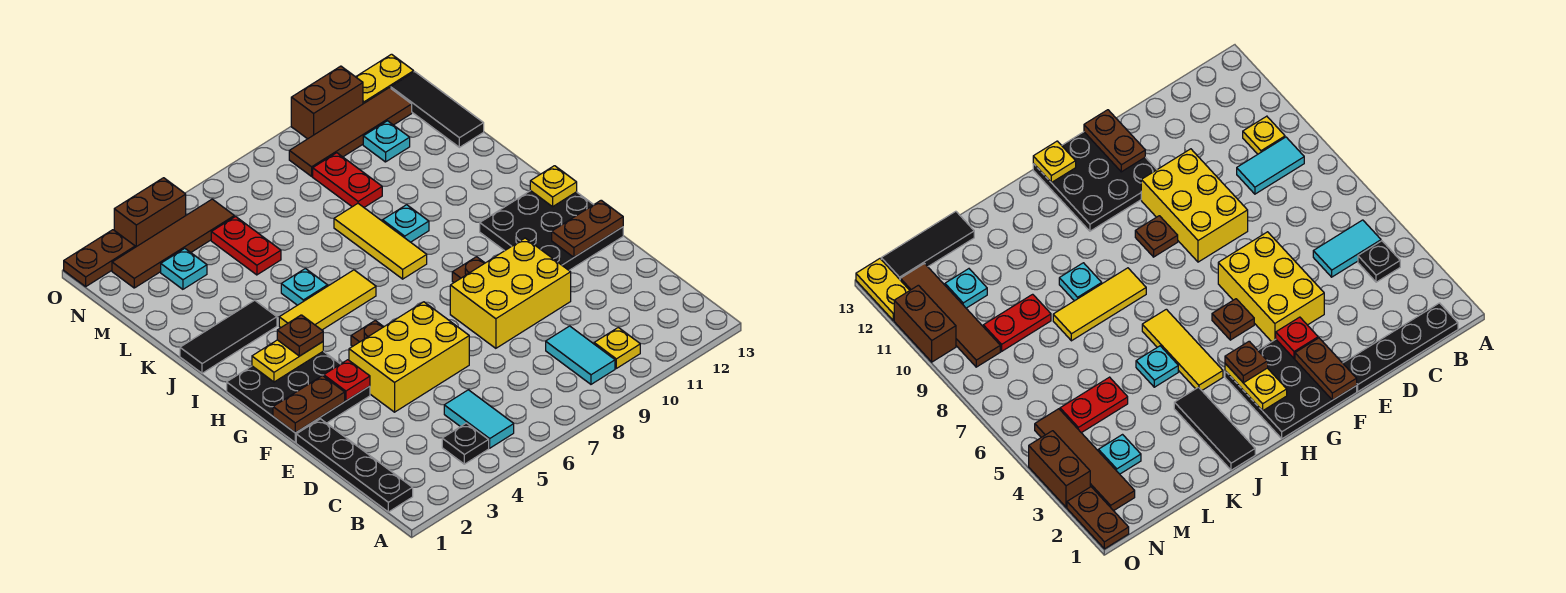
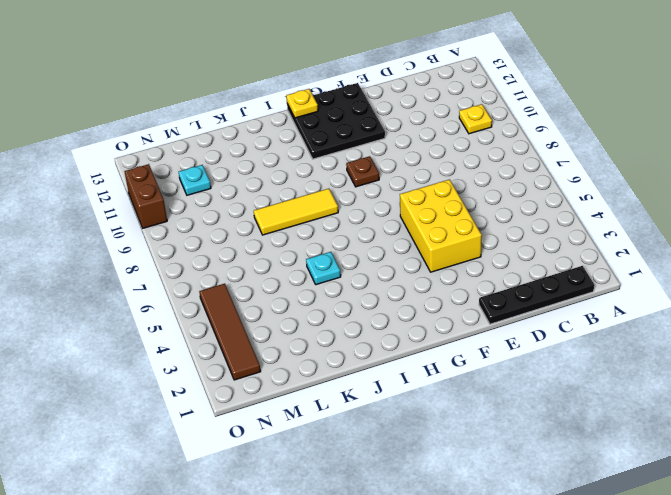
none -> black plate B4 level 1
none -> cyan tile B5:C5 level 1
none -> cyan tile B9:C9 level 1
none -> yellow brick E8:F10 level 1

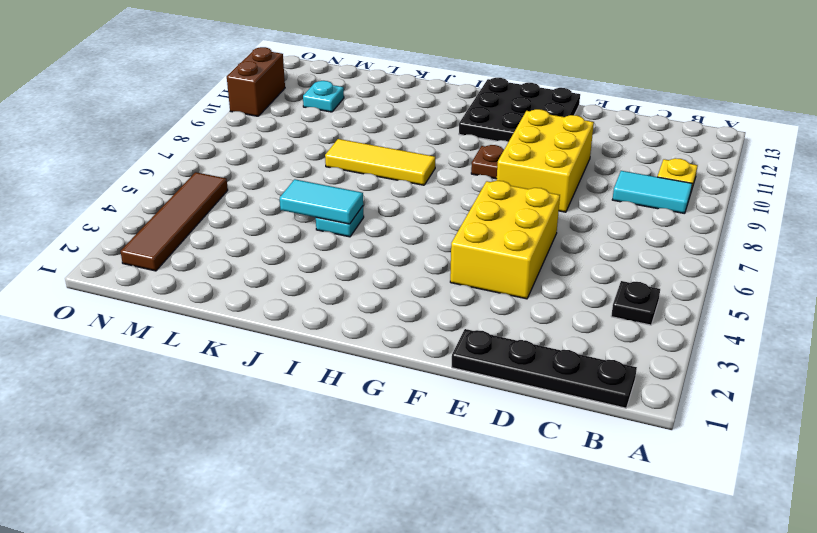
cyan tile J5:K5 level 2 -> cyan tile B5:C5 level 1
none -> black plate F1:H3 level 1
none -> brown plate G5 level 1
none -> yellow tile I4:I6 level 1
none -> black tile J1:J3 level 1

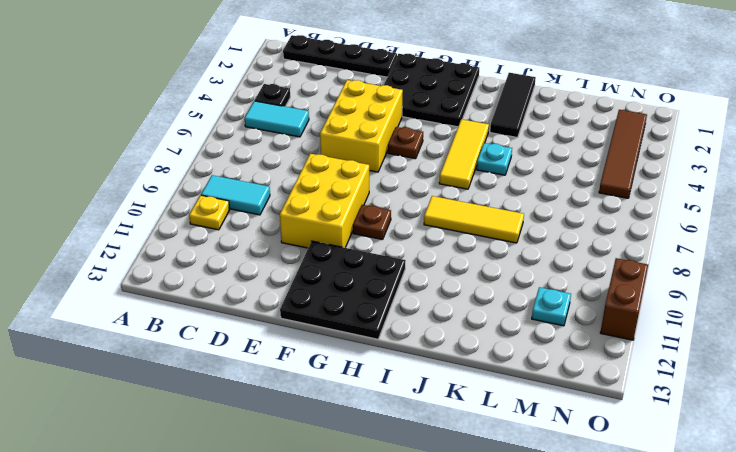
none -> cyan plate J9 level 1
none -> red plate L5:M5 level 1
none -> red plate L9:M9 level 1
none -> black tile L13:N13 level 1

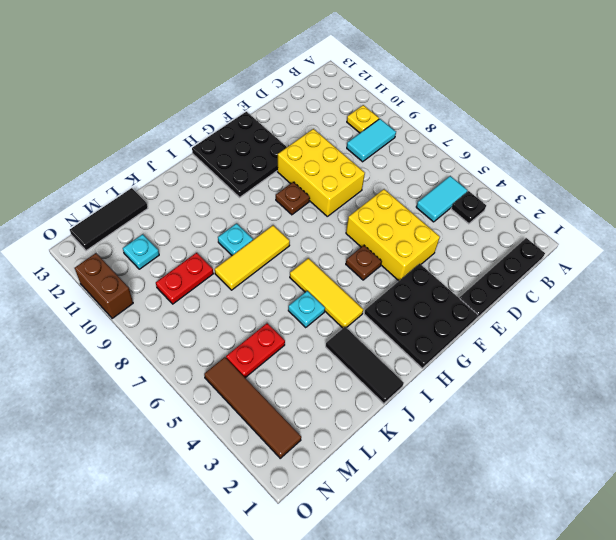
none -> cyan plate M3 level 1
none -> brown tile N9:N12 level 1
none -> brown plate O1:O2 level 1
none -> brown brick O3:O4 level 1

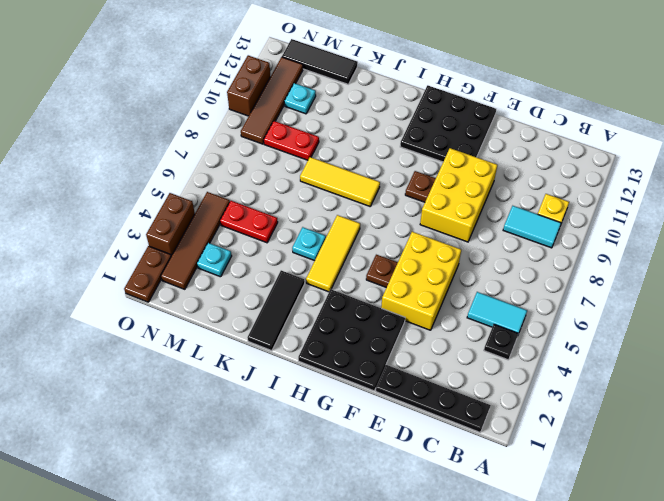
none -> cyan plate J9 level 1
none -> yellow plate O12:O13 level 1
none -> brown plate F1:F2 level 2
none -> red plate F3 level 2

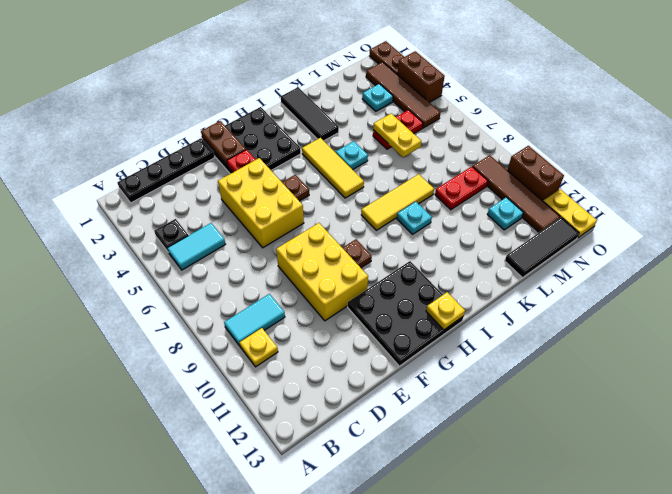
yellow plate L5:L6 level 2 -> yellow plate H2:H3 level 2
none -> brown plate F12:F13 level 2
none -> brown plate H3 level 3

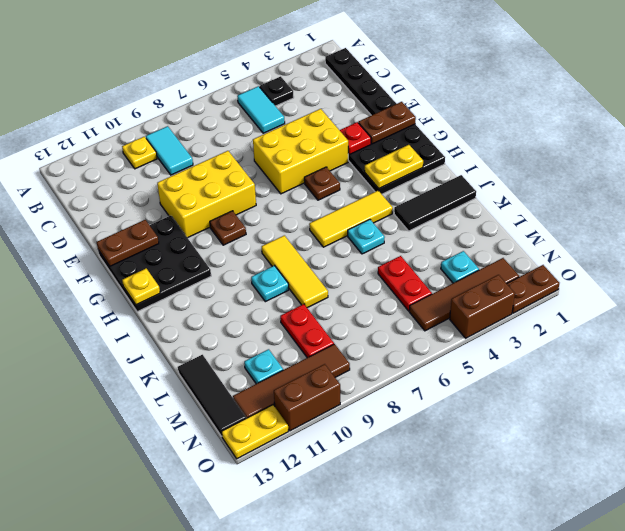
none -> brown plate H3 level 3

